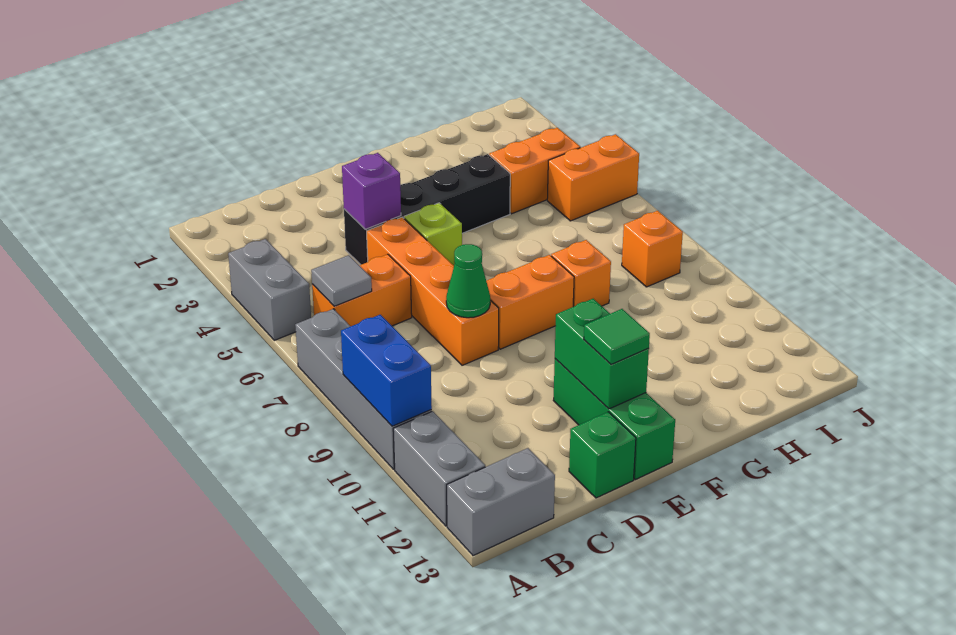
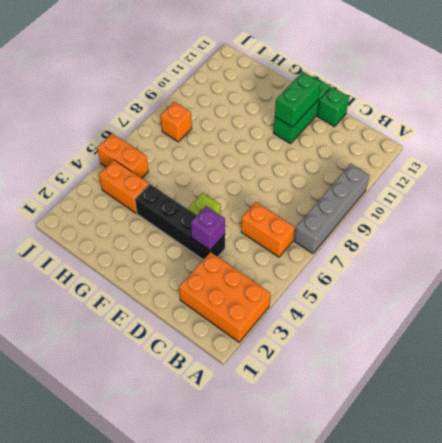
orange brick A2:C3 level 1 -> none
none -> grey brick A4:A5 level 1
none -> grey brick A11:A12 level 1
none -> grey brick A13:B13 level 1

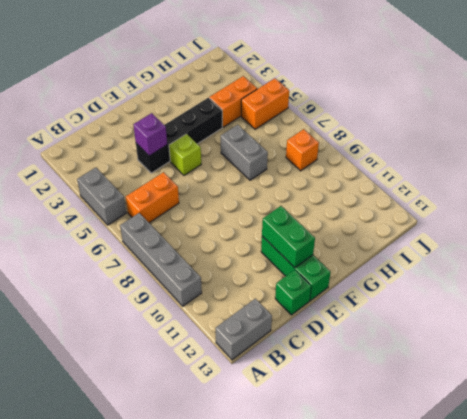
grey brick G6:G7 level 1 -> grey brick A11:A12 level 1
none -> orange brick D5:D8 level 1
none -> orange brick E8:F8 level 1
none -> orange brick G8 level 1

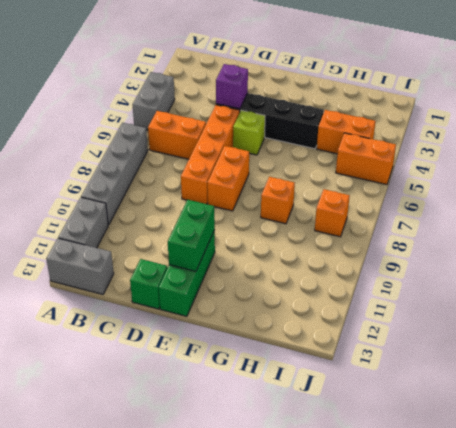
orange brick E7:E8 level 1 -> orange brick E8:F8 level 1
none -> blue brick A9:A10 level 2
none -> grey tile B6 level 2
none -> green cone D8 level 2

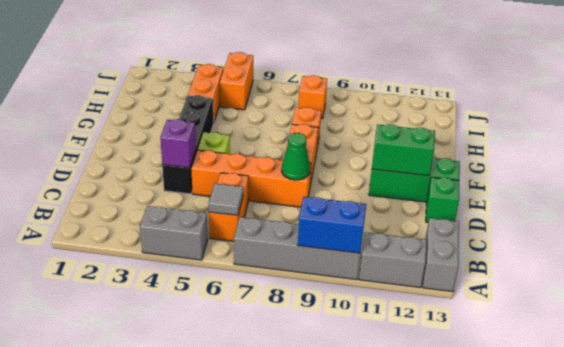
none -> green tile E12 level 3

